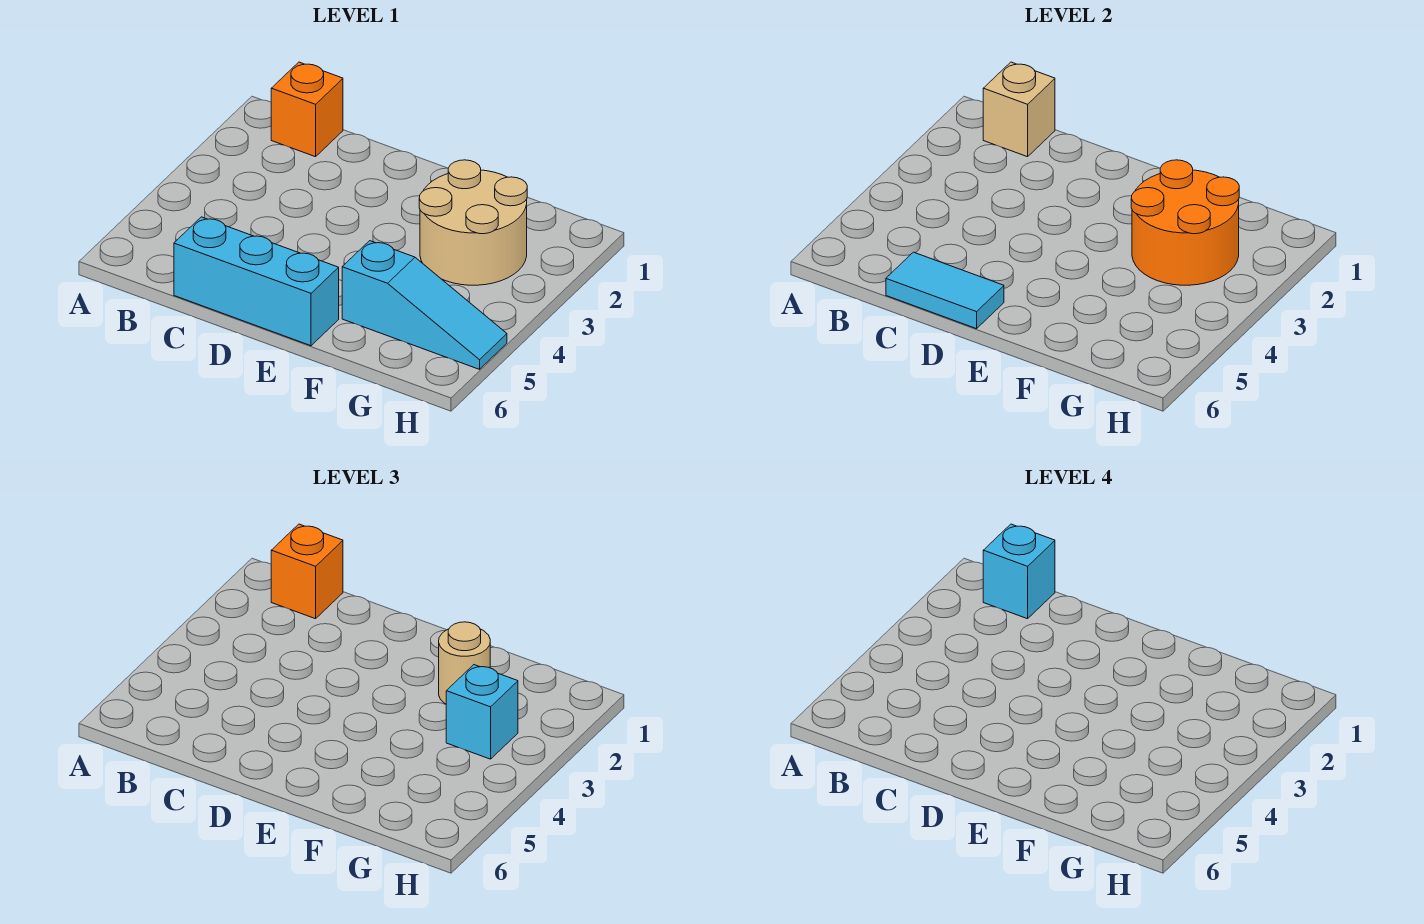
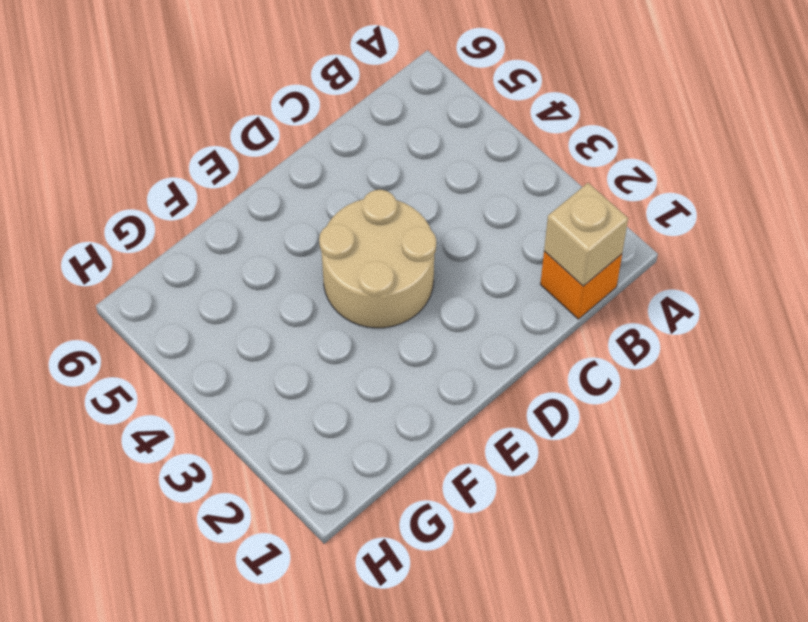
tan round brick D3:E4 level 1 -> tan round brick F2:G3 level 1
none -> cyan brick C6:E6 level 1
none -> cyan slope F5:H5 level 1 top F

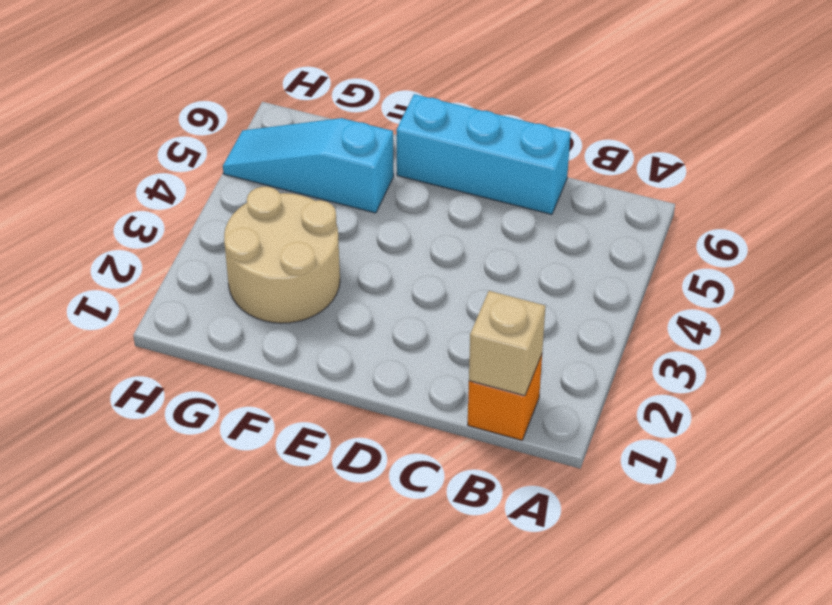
none -> cyan tile C6:D6 level 2
none -> orange round brick F2:G3 level 2

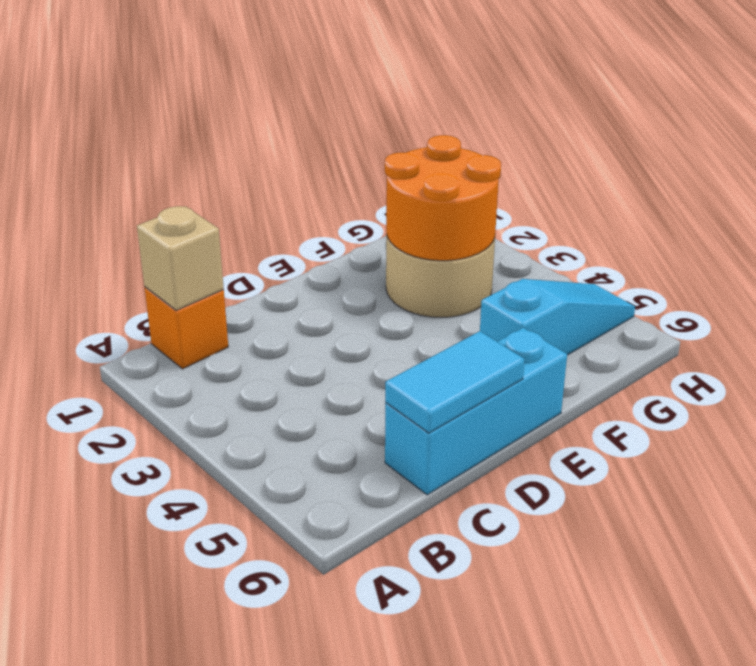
none -> orange brick B1 level 3
none -> tan round brick F2 level 3

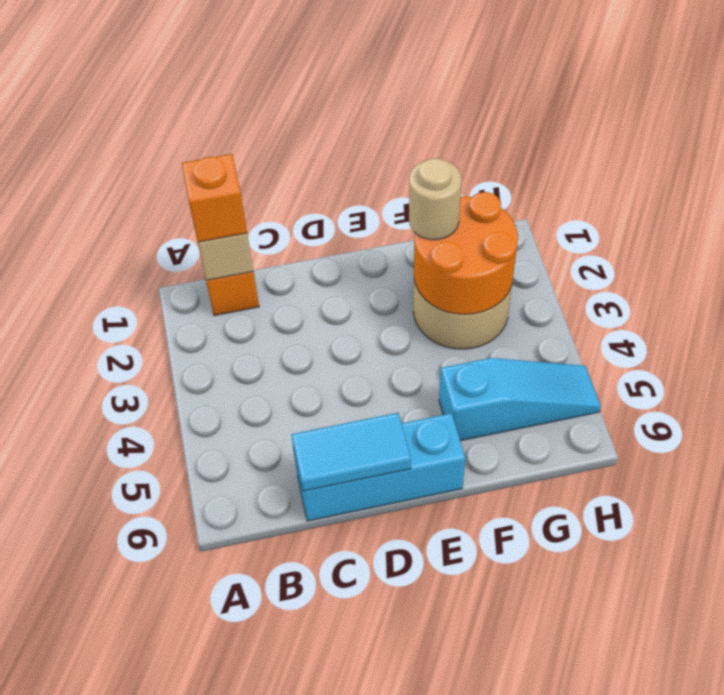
none -> cyan brick G3 level 3
none -> cyan brick B1 level 4

